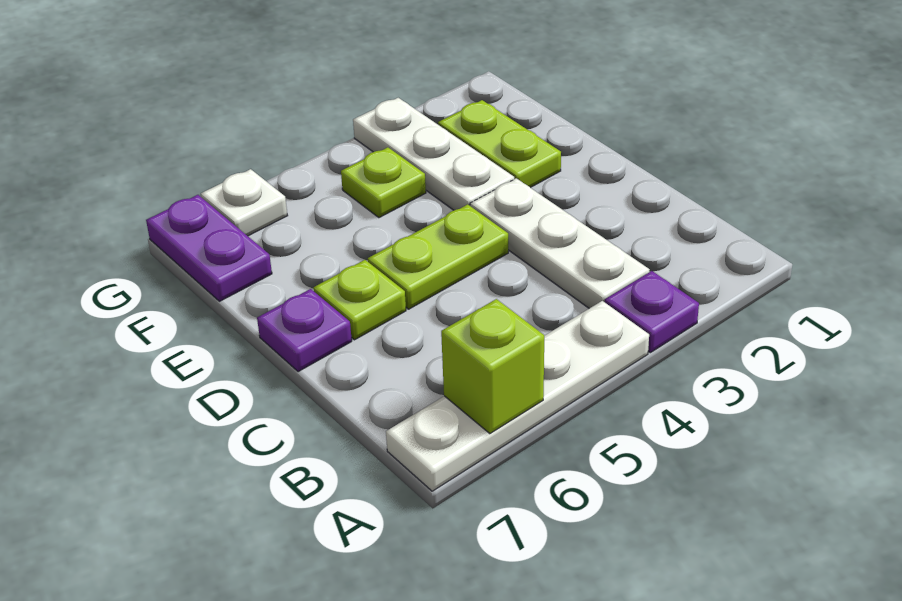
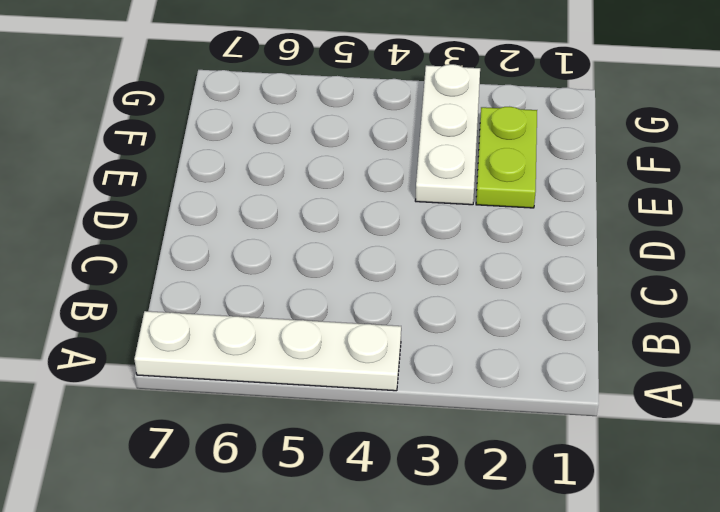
none -> purple plate A3 level 1
none -> white plate B3:D3 level 1
none -> lime plate D4:D5 level 1

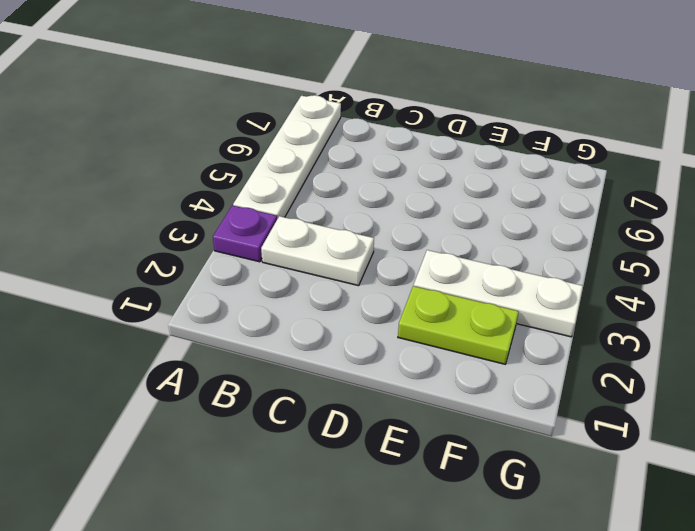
white plate B3:C3 level 1 -> white plate B3:D3 level 1
none -> lime plate D4:D5 level 1
none -> lime plate D6 level 1
none -> purple plate D7 level 1

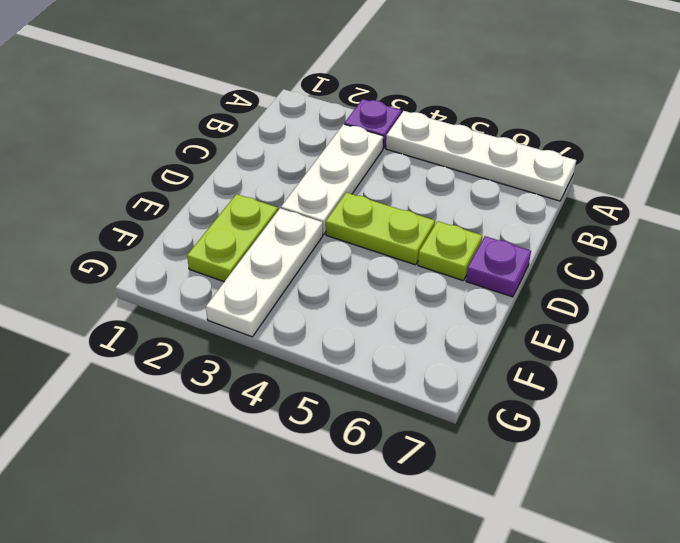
none -> lime plate F4 level 1
none -> purple plate F7:G7 level 1
none -> white plate G6 level 1

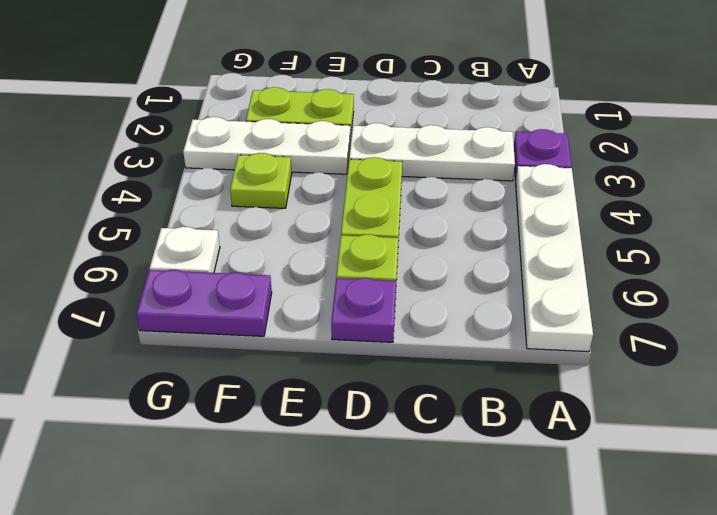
none -> lime brick A6 level 2

